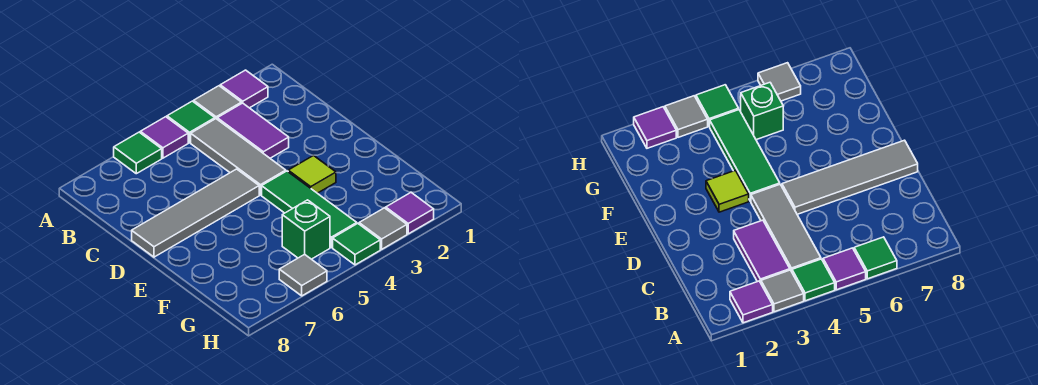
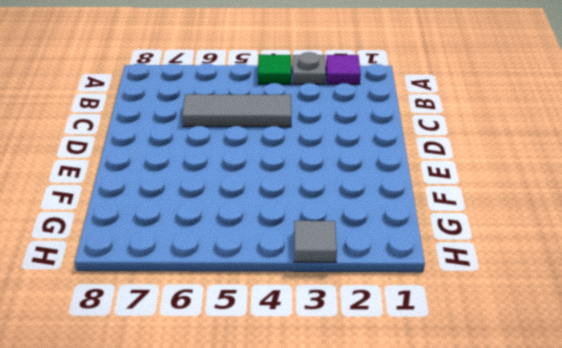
grey plate A3 level 1 -> grey tile A3 level 1
grey tile C4:C6 level 1 -> grey tile B4:D4 level 1
none -> purple tile A5 level 1
none -> green tile A6 level 1
none -> purple tile B3:C3 level 1

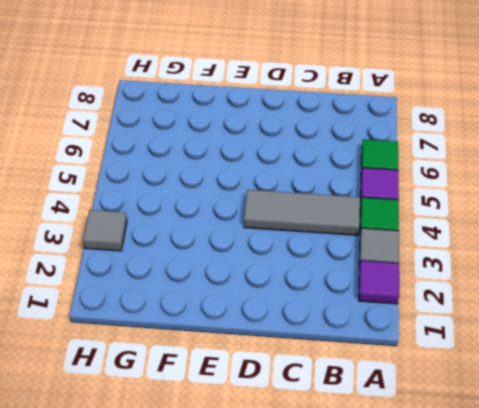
none -> purple tile B3:C3 level 1
none -> grey tile D5:D8 level 1
none -> lime tile E3 level 1

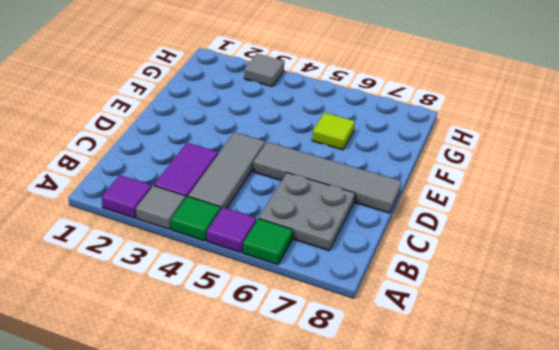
grey plate B6:C7 level 1 -> none
lime tile F6 level 1 -> lime tile E3 level 1
none -> green tile E4:G4 level 1
none -> green brick G5 level 1
none -> purple tile H2 level 1

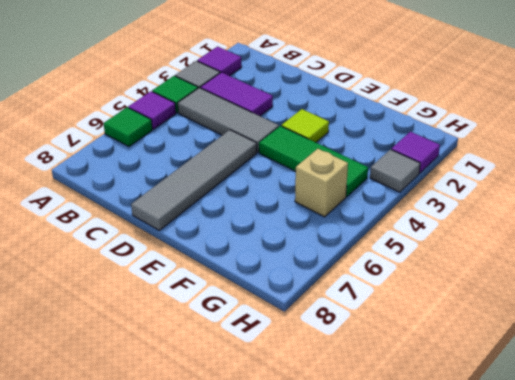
tan brick G5 level 1 -> green brick G5 level 1
none -> green tile H4 level 1
none -> grey tile H6 level 1

